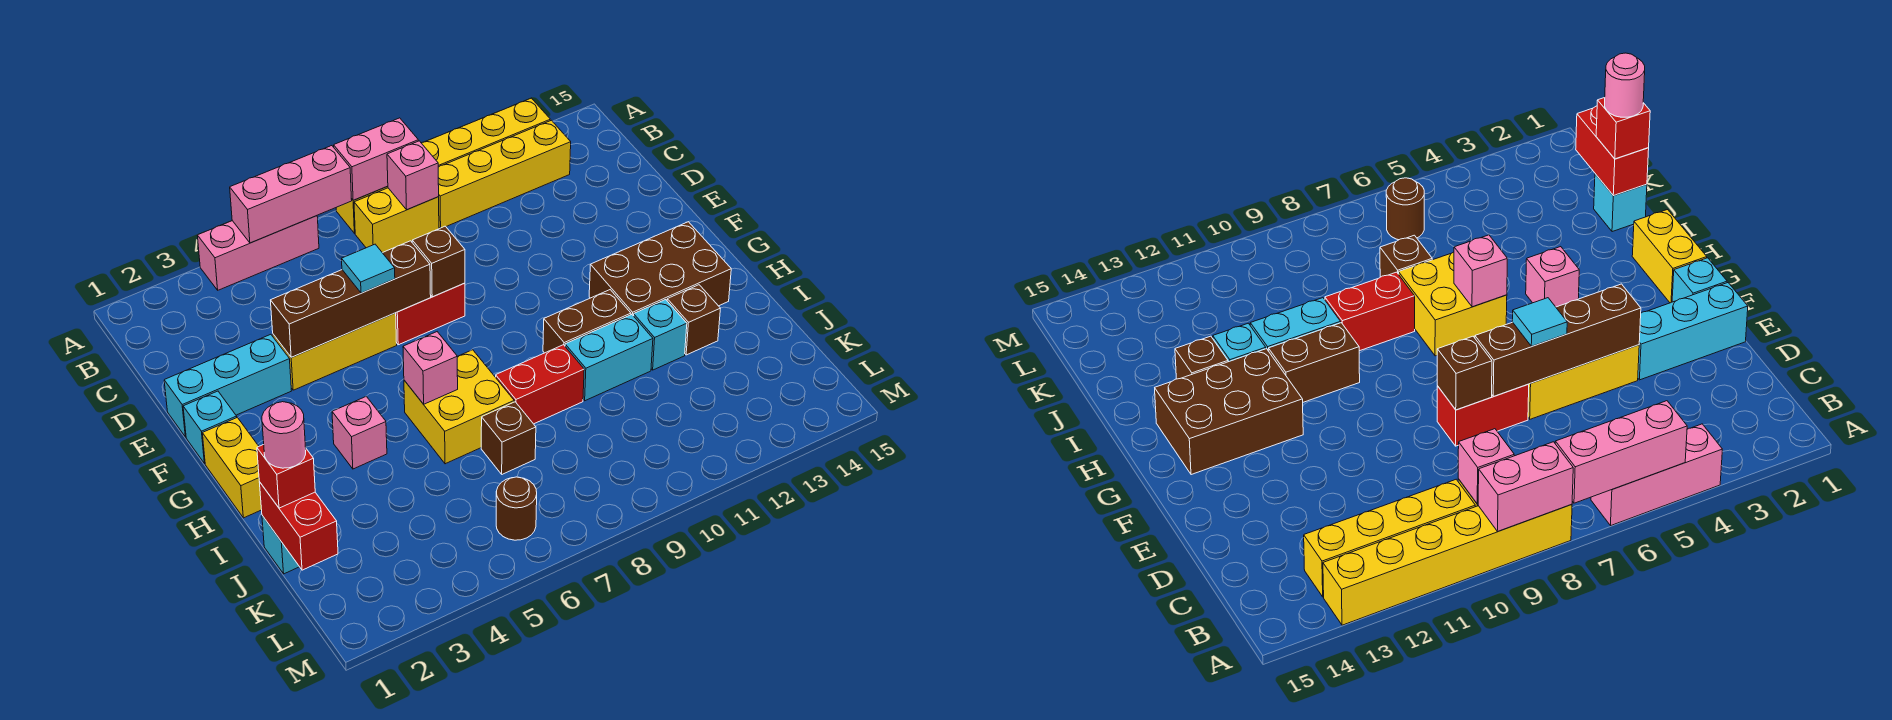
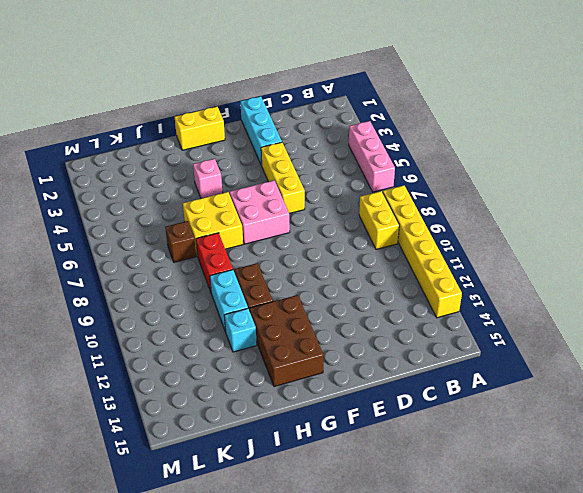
pink brick F6:G7 level 1 -> none
none -> yellow brick B10:B13 level 1
none -> red brick E7:E8 level 1
none -> cyan brick F1 level 1
none -> brown brick I13 level 1

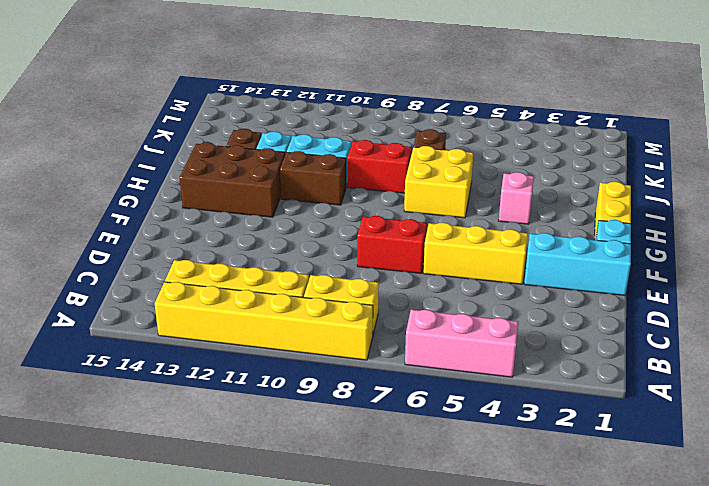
none -> cyan brick J1 level 1
none -> brown round brick L6 level 1
none -> pink brick A5:A7 level 2
none -> pink brick A8:A9 level 2

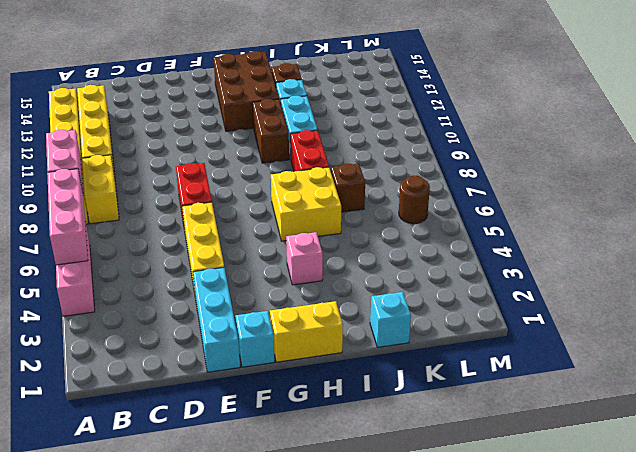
none -> pink brick B9 level 2
none -> brown brick E4:E7 level 2
none -> brown brick E8 level 2
none -> pink brick H6 level 2

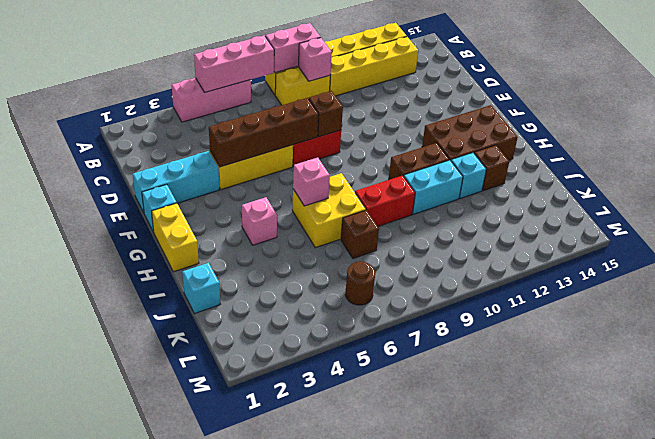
none -> red brick J1:K1 level 2
none -> cyan tile E6 level 3
none -> red brick J1 level 3
none -> pink round brick J1 level 4

